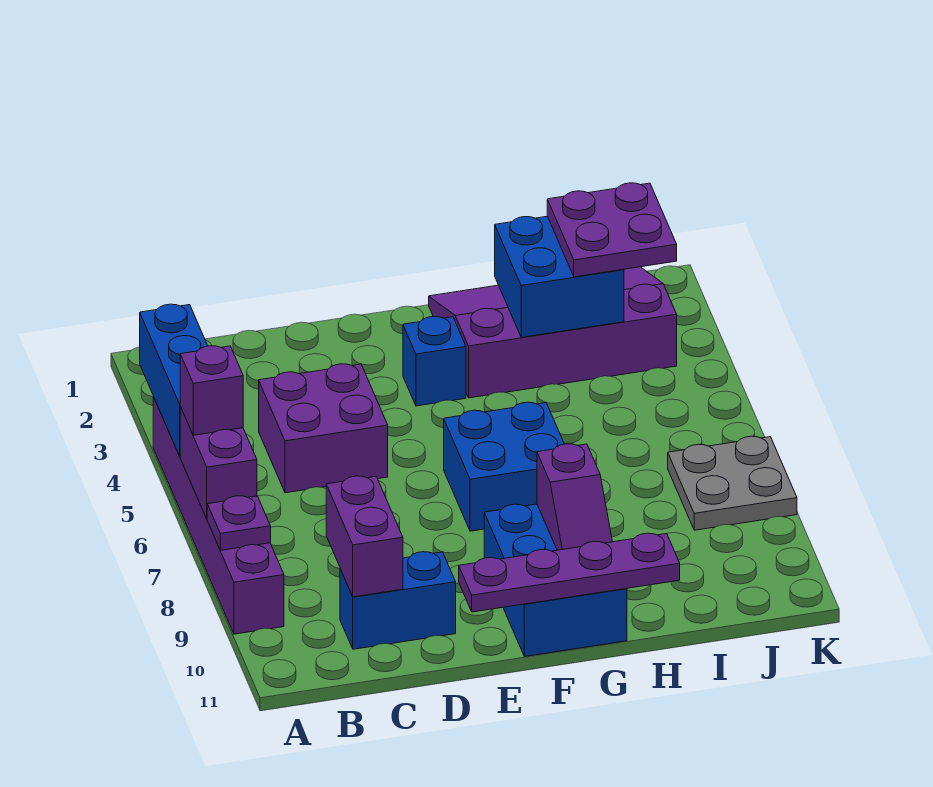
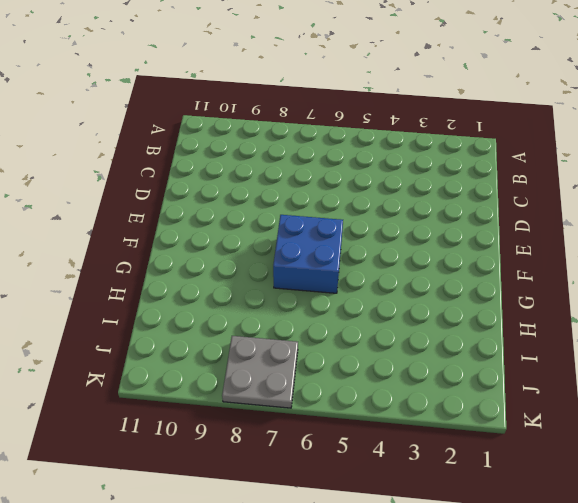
none -> purple brick A4:A9 level 1
none -> purple brick C4:D5 level 1
none -> blue brick C10:D10 level 1

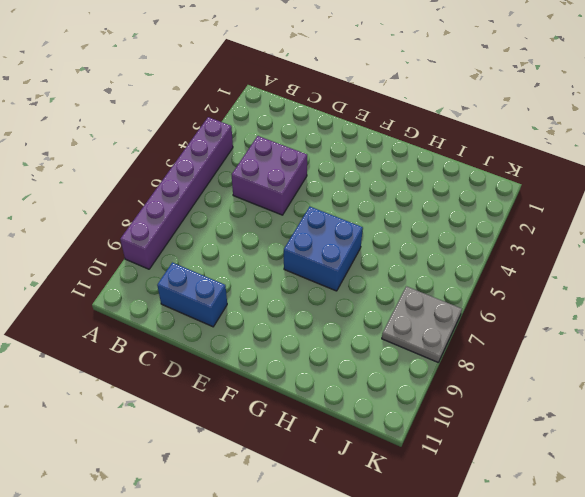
none -> blue brick F3 level 1
none -> blue brick F9:G11 level 1
none -> purple slope G1:J3 level 1 top 3

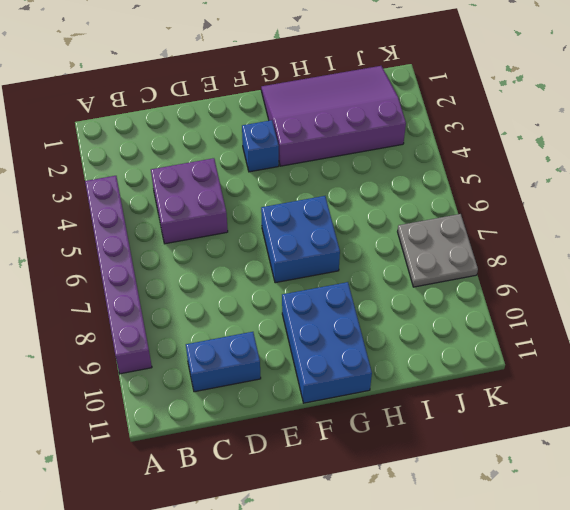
none -> blue brick A3:A5 level 2
none -> purple brick A6:A7 level 2
none -> purple plate A8 level 2

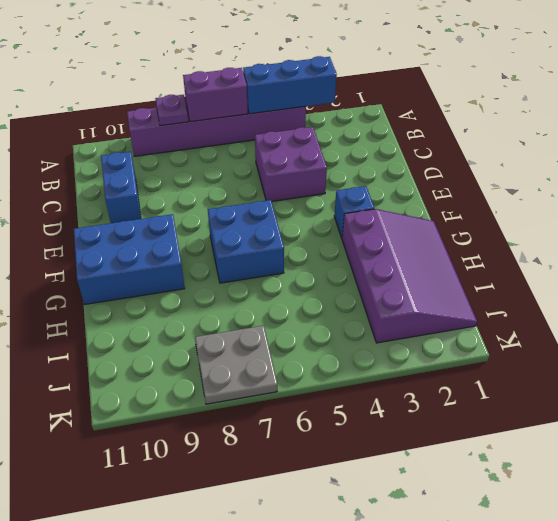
none -> purple brick C9:C10 level 2
none -> purple plate E11:H11 level 2
none -> purple slope G9:G10 level 2 top 9

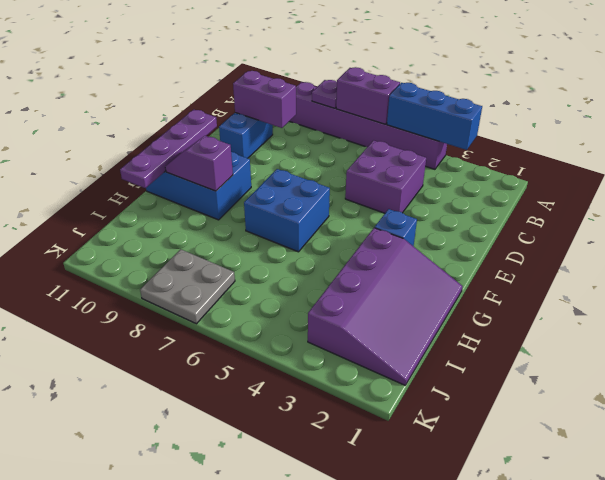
none -> blue brick H2:I3 level 2
none -> purple brick A6 level 3
none -> purple plate I2:J3 level 3

